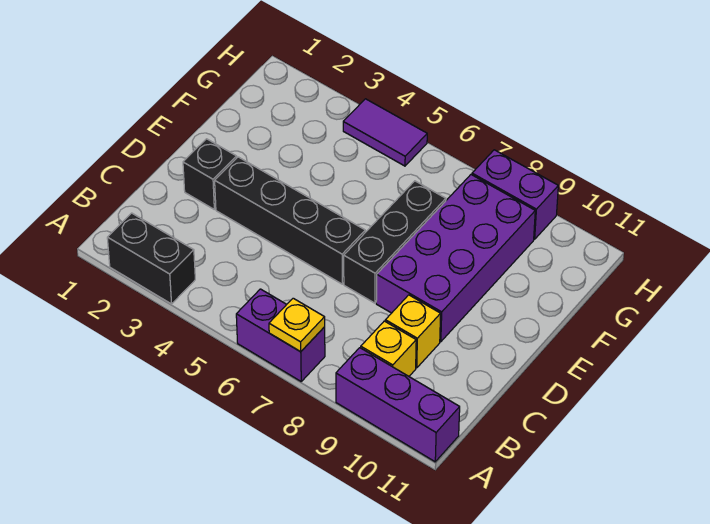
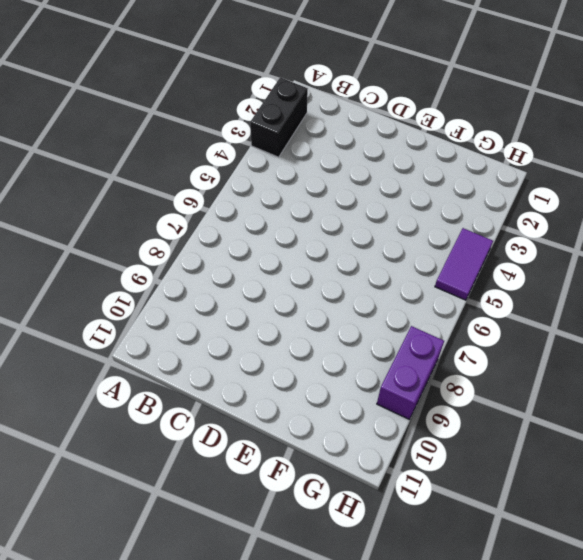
none -> purple brick A6:A7 level 1
none -> purple brick A9:A11 level 1
none -> yellow brick B9 level 1

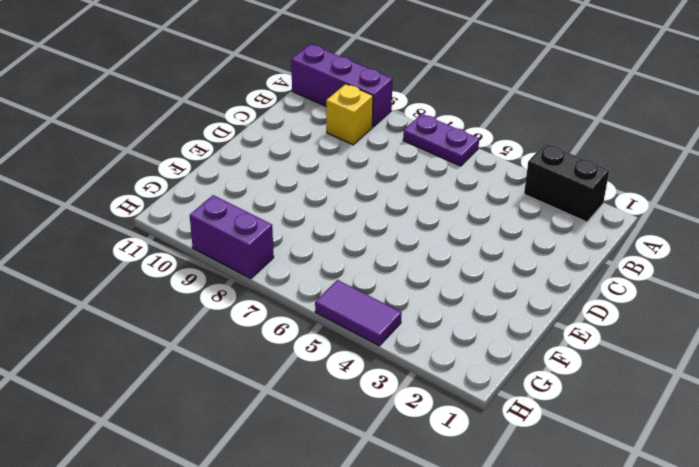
purple plate A6:A7 level 1 -> purple brick A6:A7 level 1
none -> yellow brick C9 level 1
none -> black brick D2 level 1
none -> black brick D3:D6 level 1

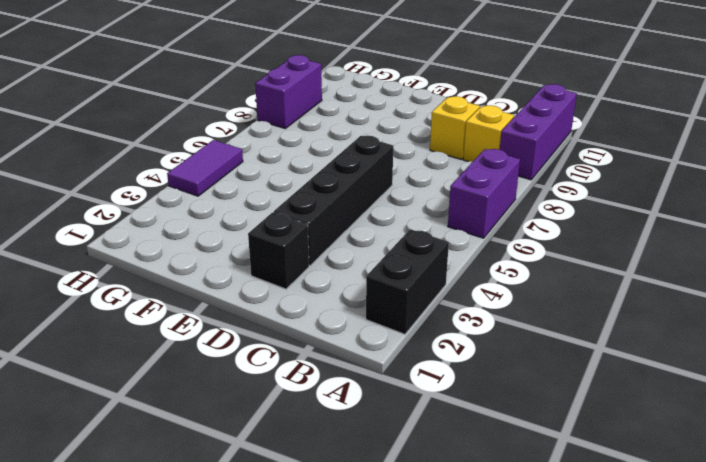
none -> black brick D7:F7 level 1
none -> purple brick D8:G9 level 1
none -> yellow plate A7 level 2

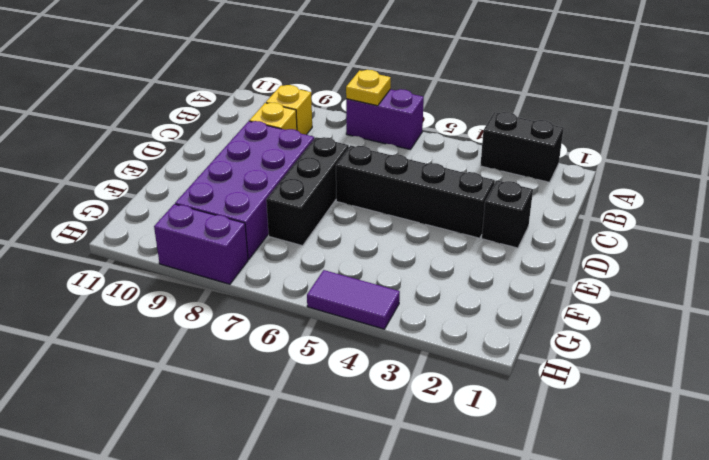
none -> purple brick A9:A11 level 1

